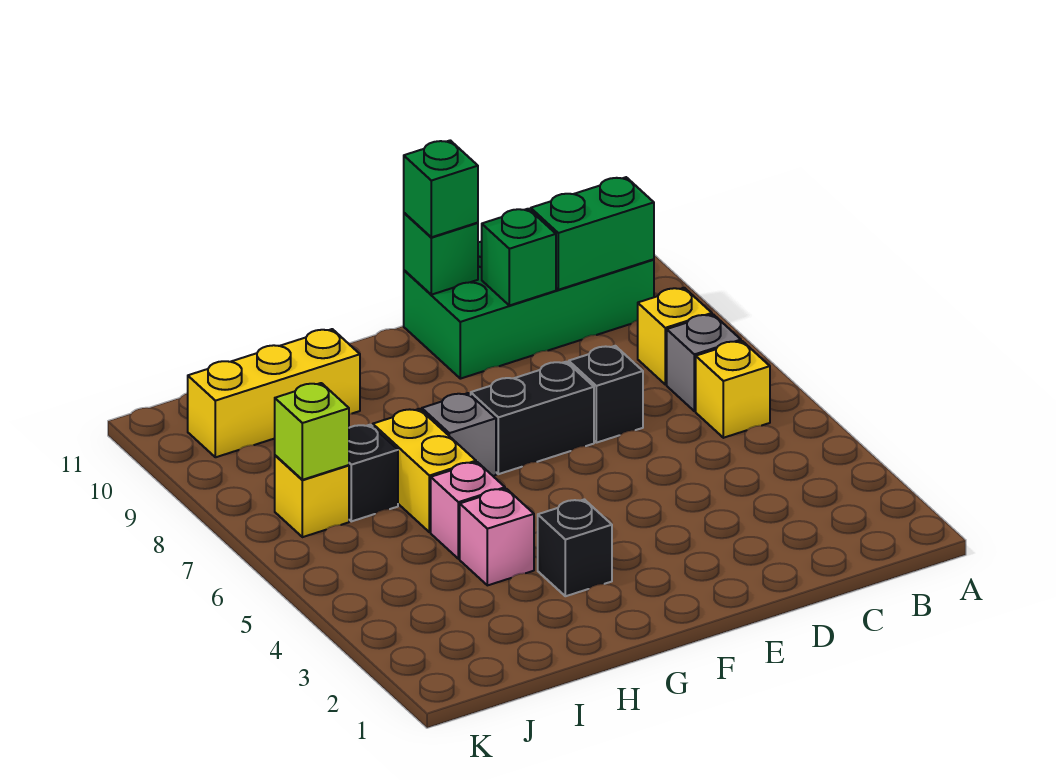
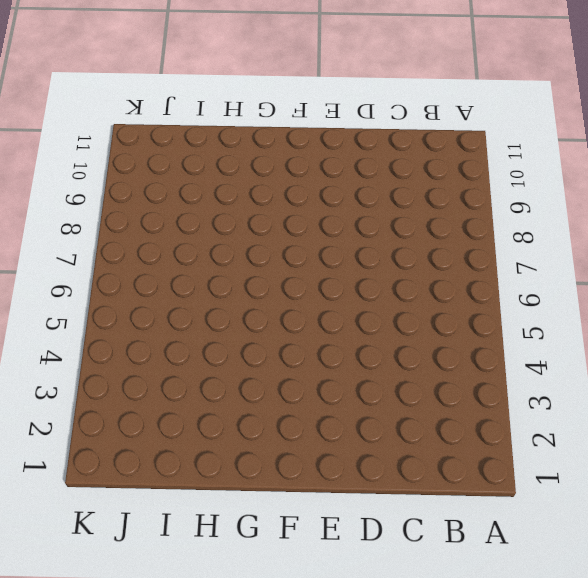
none -> yellow brick B6 level 1
none -> grey brick B7 level 1
none -> yellow brick B8 level 1

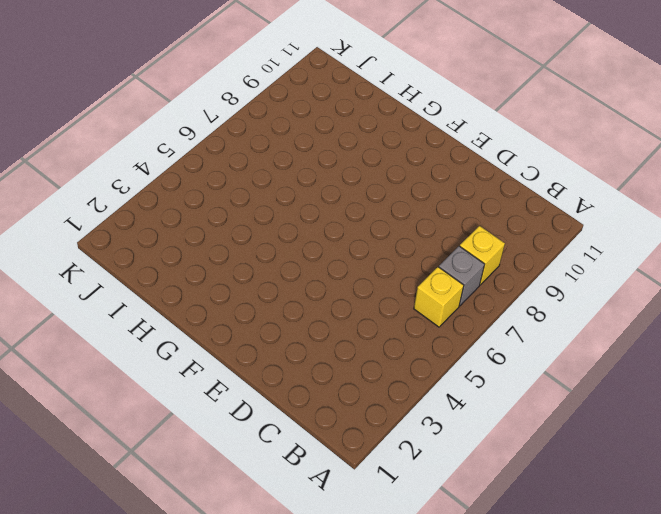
none -> green brick B10:E11 level 1
none -> black brick D7 level 1
none -> black brick E7:F7 level 1

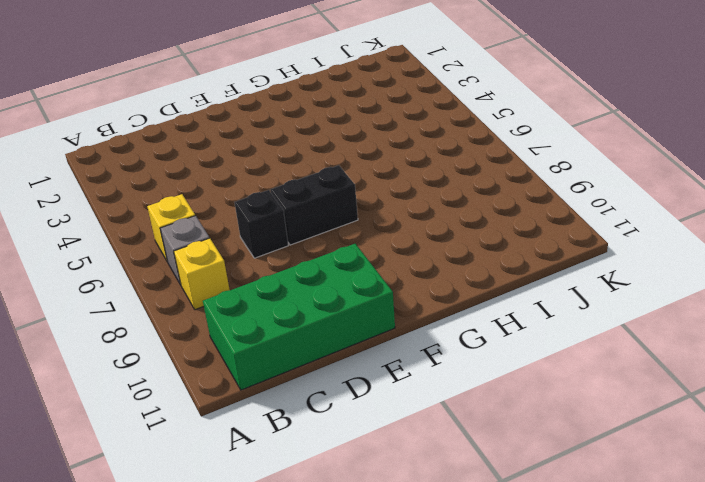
none -> black brick G3 level 1
none -> grey brick G7 level 1
none -> pink brick H4 level 1

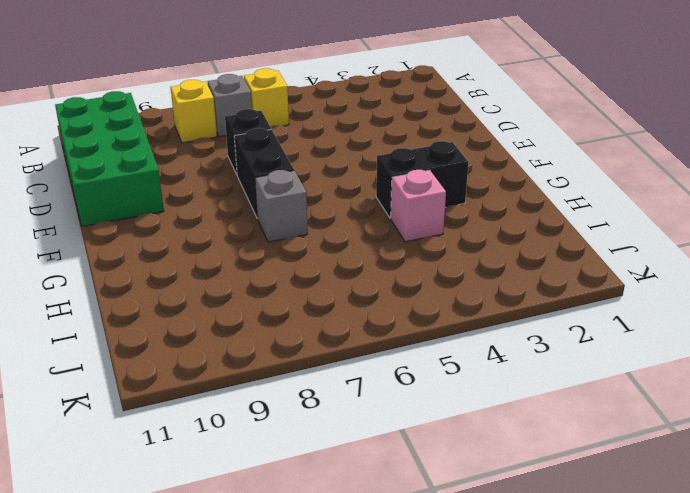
black brick G3:G4 level 1 -> black brick G3 level 1
none -> pink brick H5 level 1
none -> yellow brick H6:H7 level 1
none -> yellow brick H10:J10 level 1

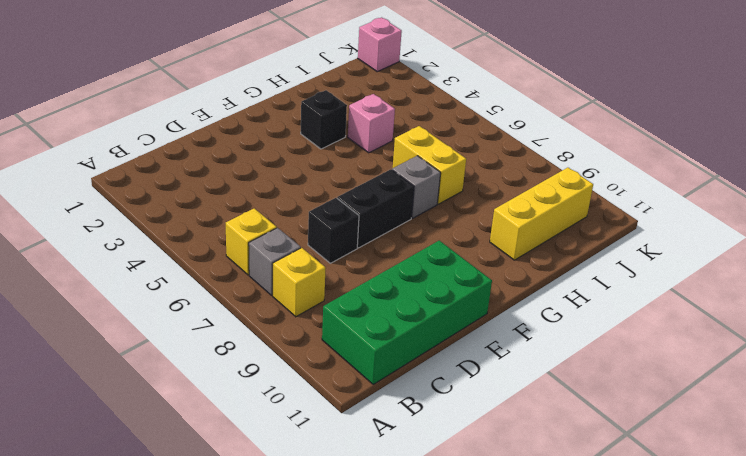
pink brick K1 level 1 -> pink brick H5 level 1
none -> black brick I7 level 1
none -> yellow brick J7 level 1
none -> green brick B10:C10 level 2

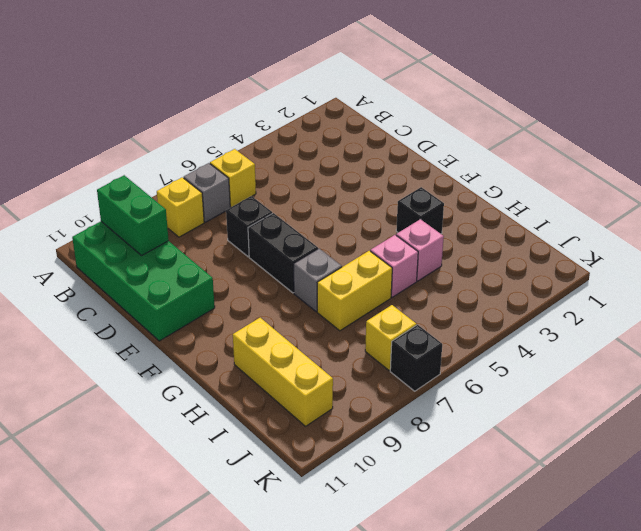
black brick K7 level 1 -> black brick I7 level 1
none -> green brick D10 level 2
none -> green brick E11 level 2
none -> lime brick J7 level 2

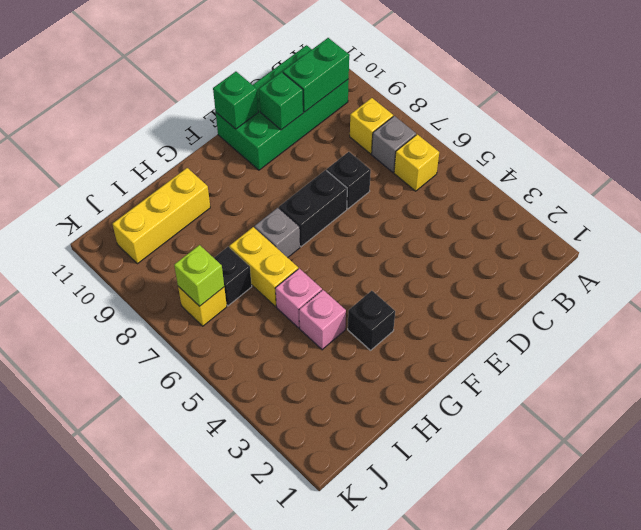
none -> green brick E11 level 3

